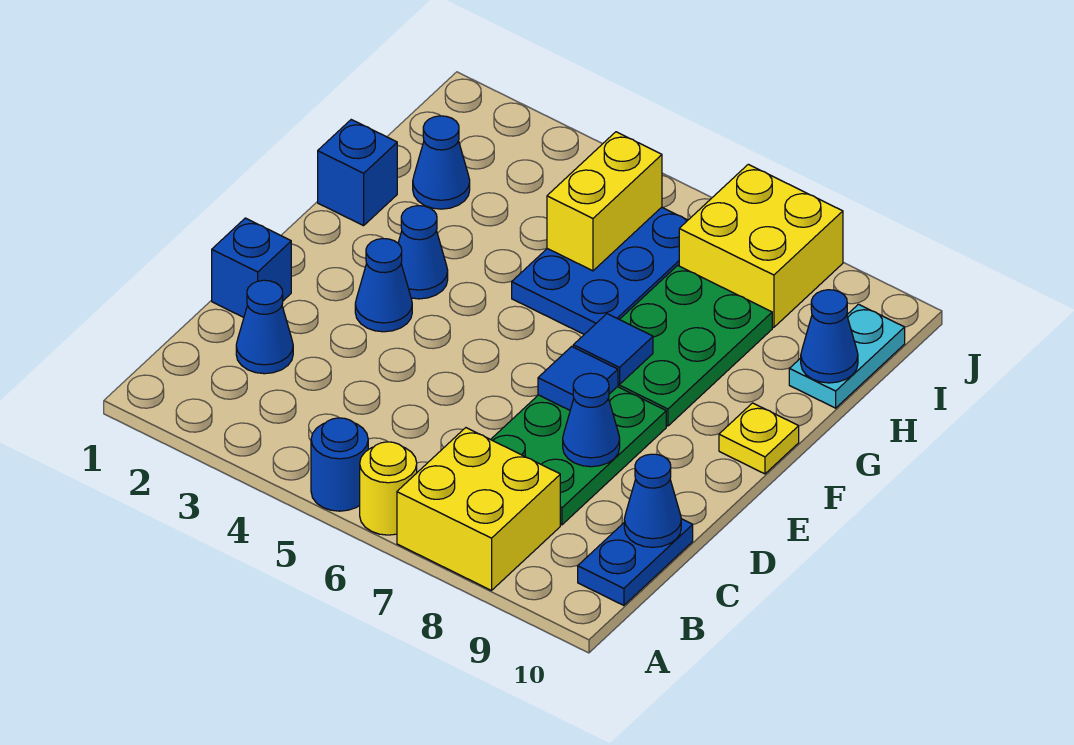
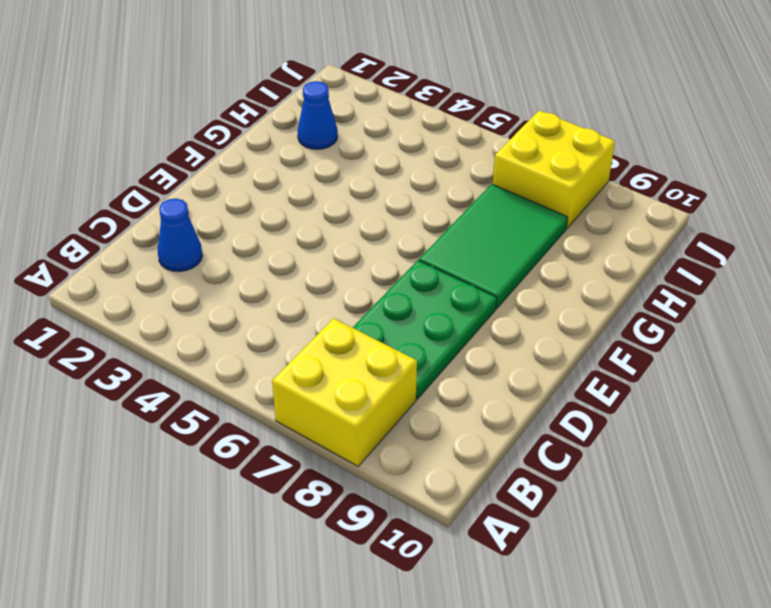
green tile F7:H8 level 1 -> green plate F7:H8 level 1
none -> blue round brick A5 level 1
none -> yellow round brick A6 level 1
none -> blue plate B10:C10 level 1

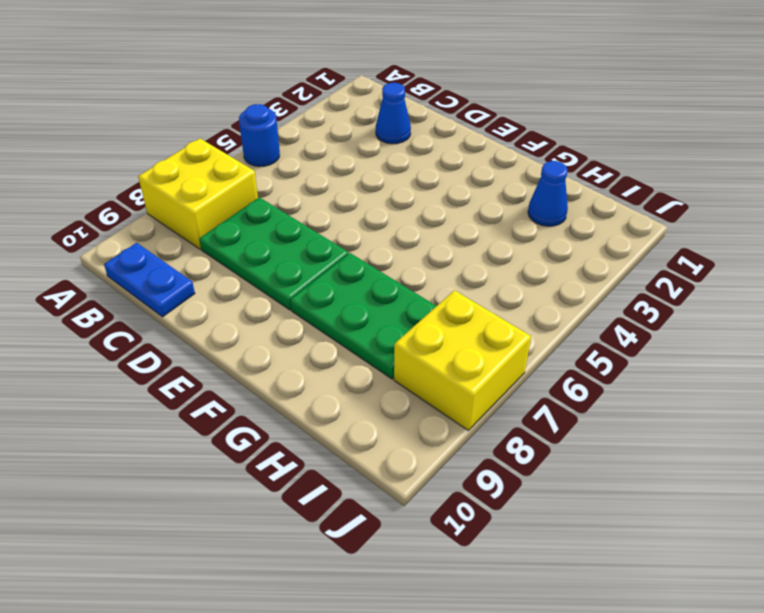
none -> yellow round brick A6 level 1
none -> blue brick D1 level 1
none -> blue cone E3 level 1

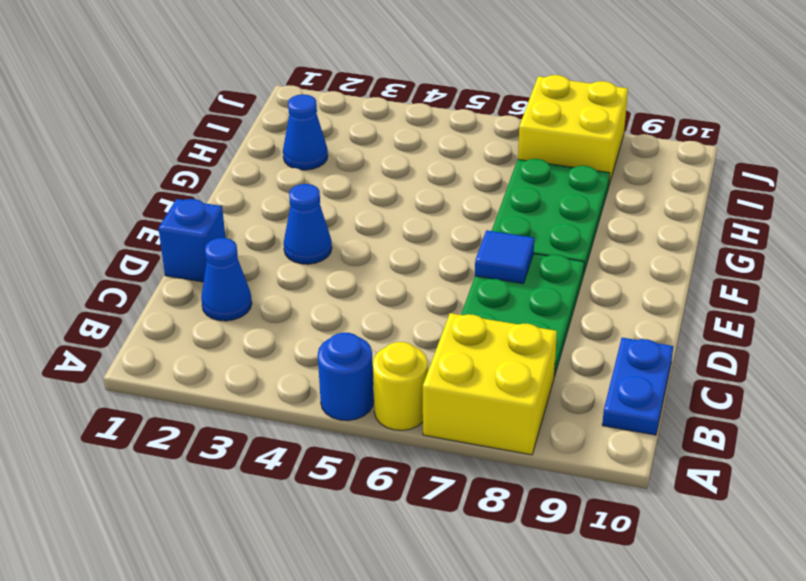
none -> blue cone F3 level 1
none -> yellow plate F10 level 1
none -> blue brick G1 level 1

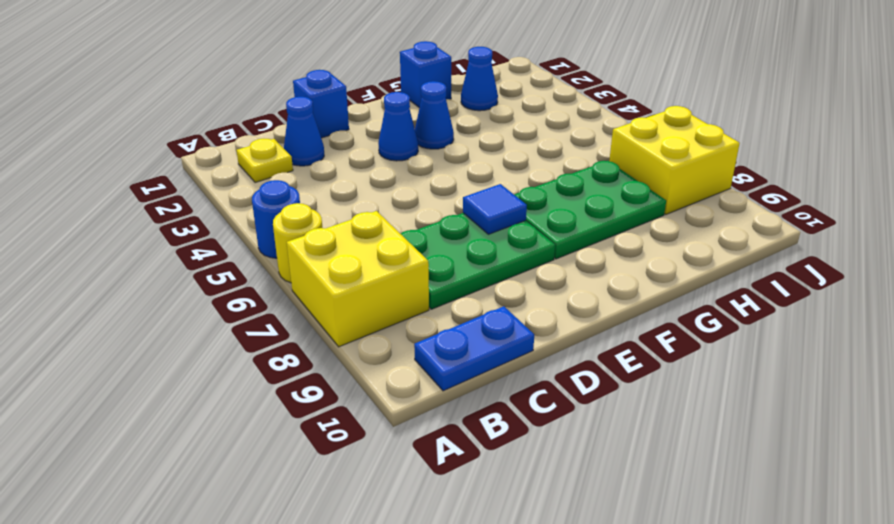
yellow plate B2 level 1 -> yellow plate F10 level 1
none -> blue plate G5:I6 level 1
none -> cyan plate H10:I10 level 1
none -> blue cone C10 level 2

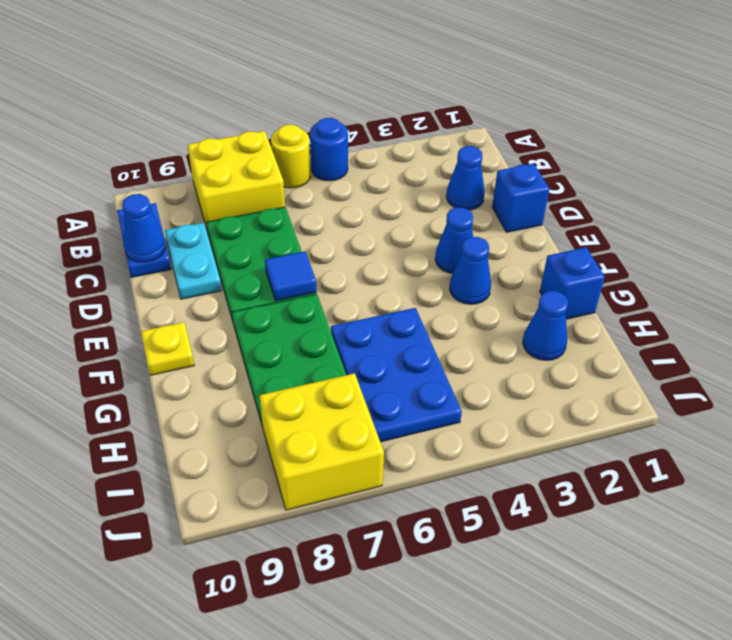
cyan plate C9:D9 level 1 -> cyan plate H10:I10 level 1
none -> blue cone D8 level 2
none -> blue tile F7 level 2
none -> yellow brick H5:I5 level 2

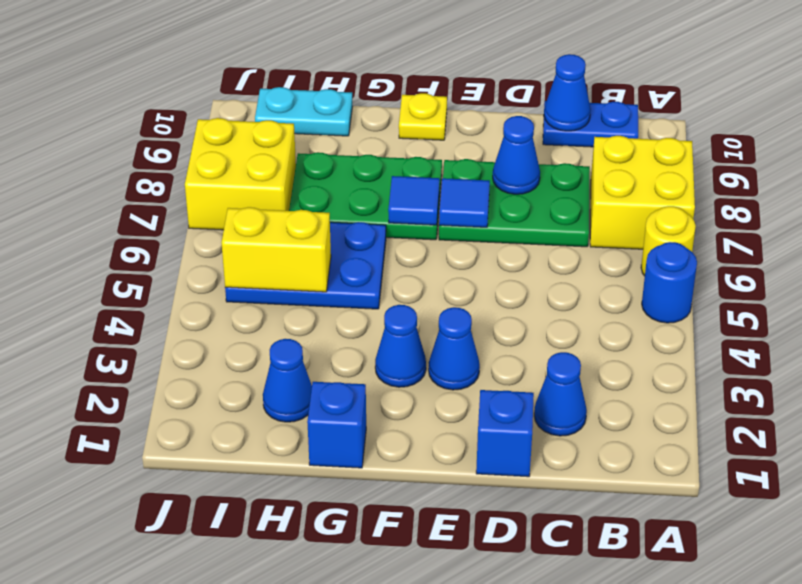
none -> blue cone H10 level 2

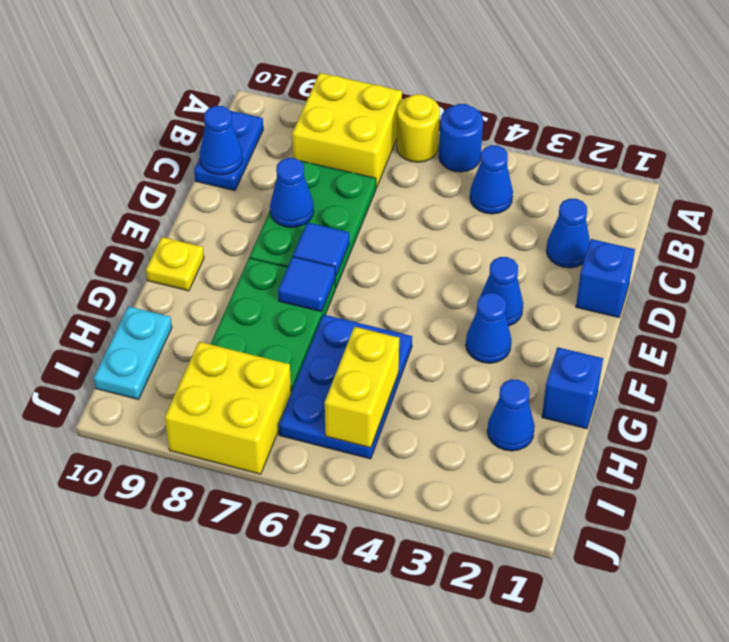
blue cone B4 level 1 -> blue cone H10 level 2

